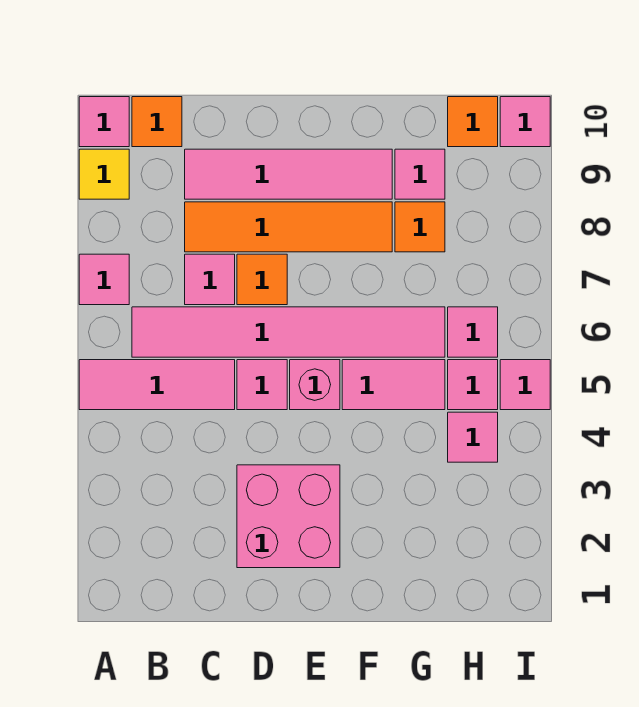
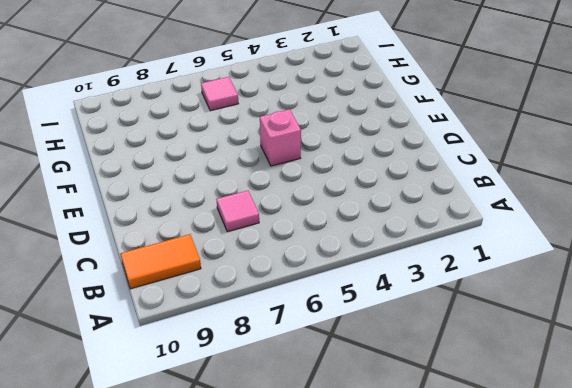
orange tile B9:B10 level 1 -> orange tile B10 level 1
none -> pink tile A5:C5 level 1
none -> pink tile A7 level 1
none -> yellow tile A9 level 1

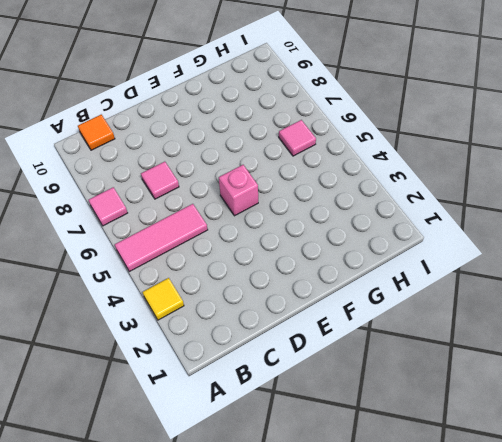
yellow tile A3 level 1 -> yellow tile A9 level 1
none -> pink tile A10 level 1
none -> pink tile B6:G6 level 1
none -> orange tile C8:F8 level 1

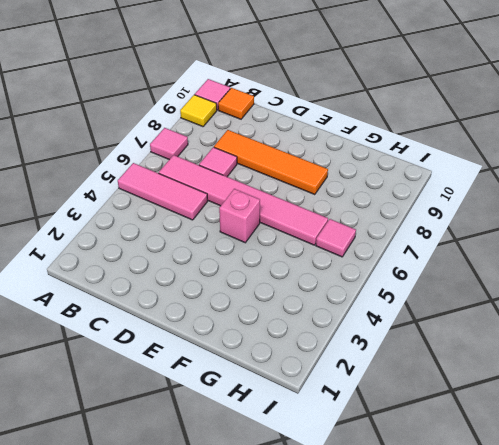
none -> pink tile C9:F9 level 1
none -> pink brick D2:E3 level 1
none -> pink tile D5 level 1

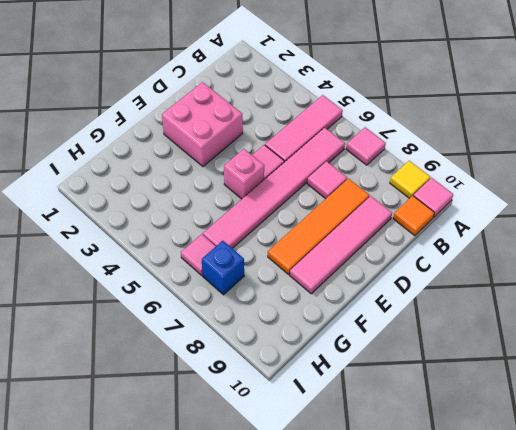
blue brick H7 level 1 -> none
none -> orange tile D7 level 1
none -> pink tile F5:G5 level 1
none -> orange tile G8 level 1

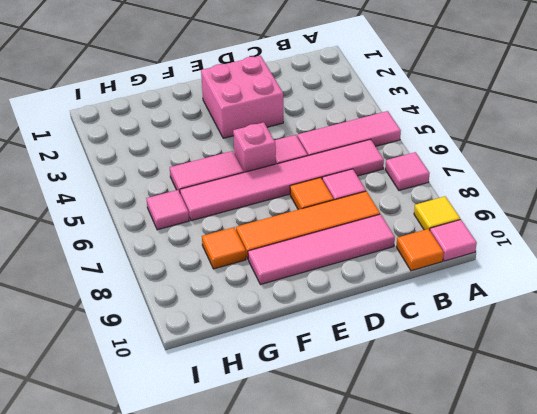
none -> pink tile G9 level 1
none -> pink tile H4 level 1
none -> pink tile H5 level 1

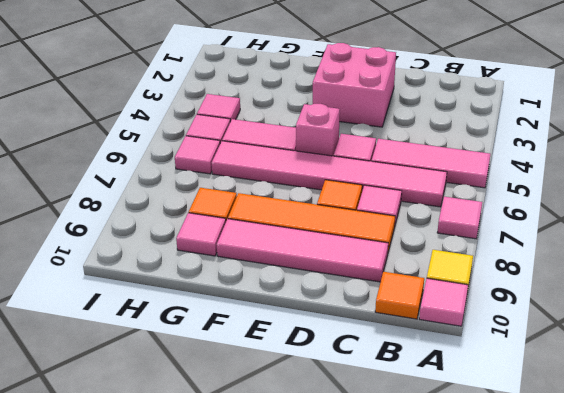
none -> orange tile H10 level 1
none -> pink tile I5 level 1
none -> pink tile I10 level 1

